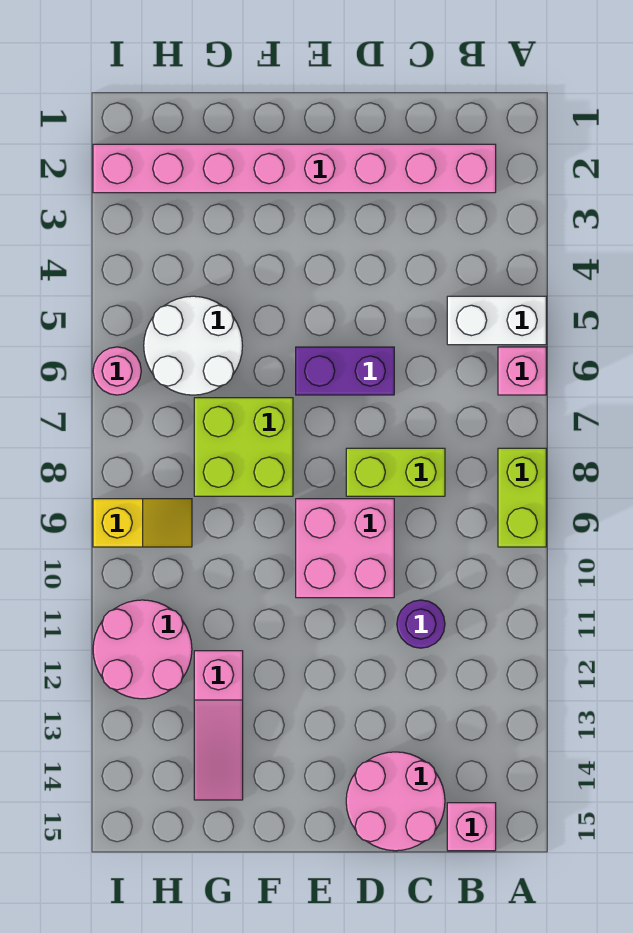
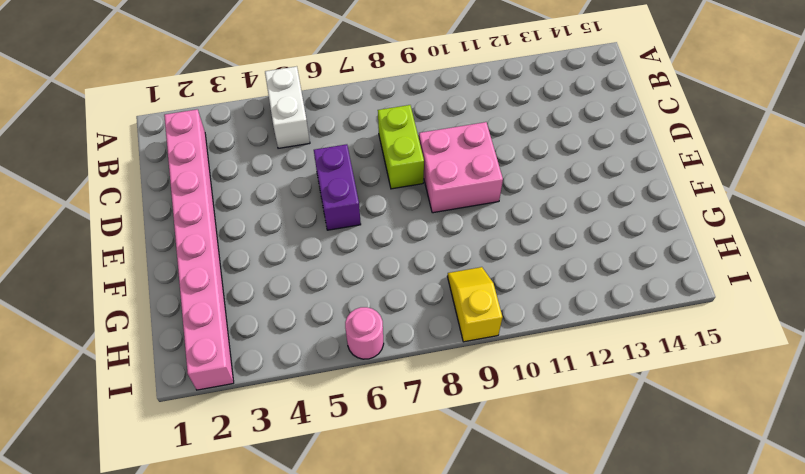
none -> pink brick A6 level 1
none -> lime brick A8:A9 level 1
none -> pink brick B15 level 1

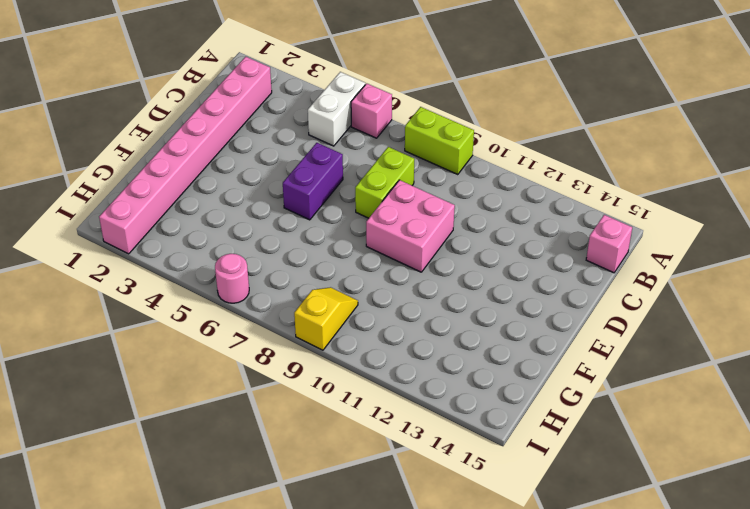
none -> purple round brick C11 level 1
none -> pink round brick C14:D15 level 1
none -> lime brick F7:G8 level 1

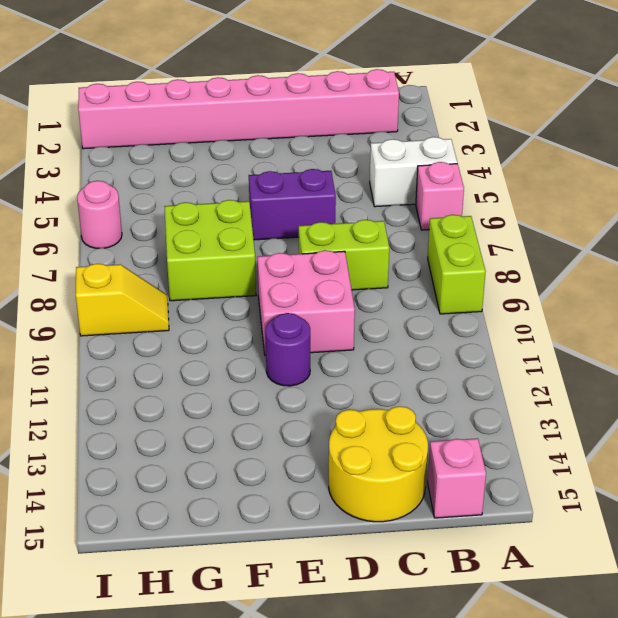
yellow round brick C14:D15 level 1 -> pink round brick C14:D15 level 1
purple round brick E11 level 1 -> purple round brick C11 level 1
none -> white round brick G5:H6 level 1
none -> pink slope G12:G14 level 1 top 12
none -> pink round brick H11:I12 level 1

